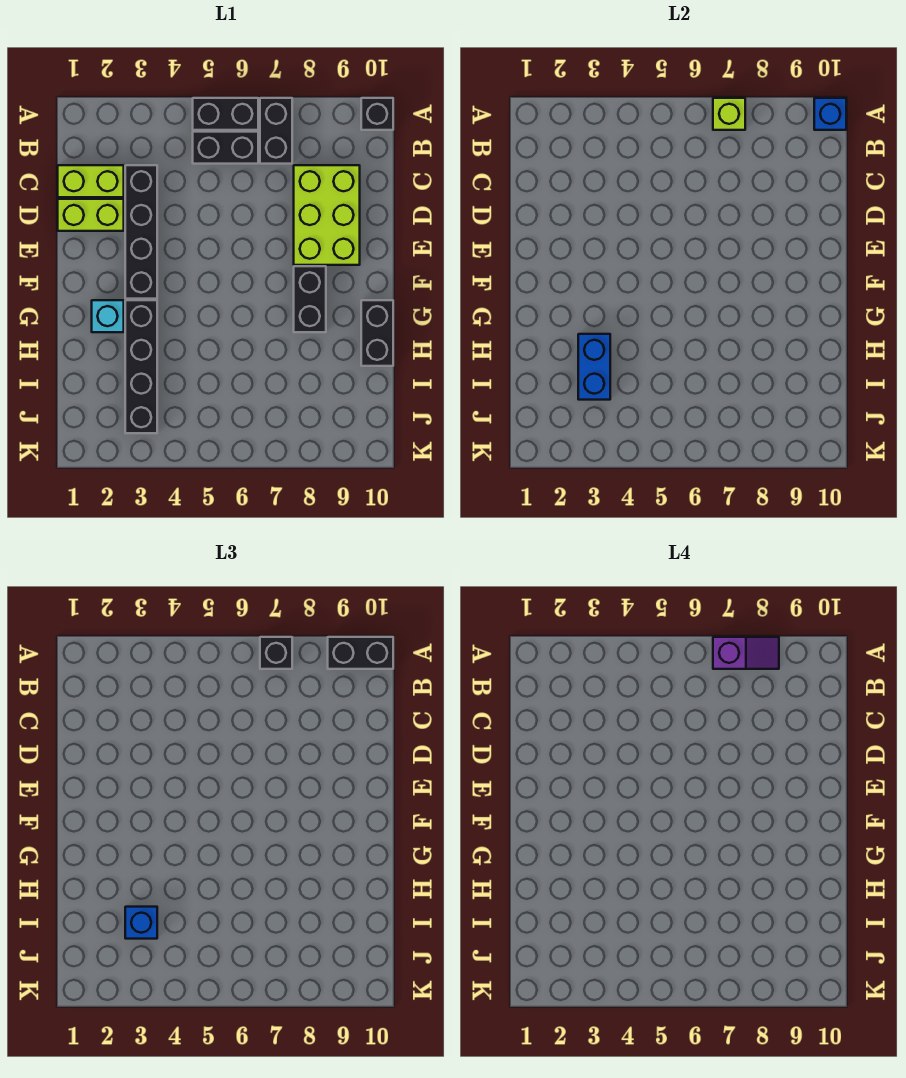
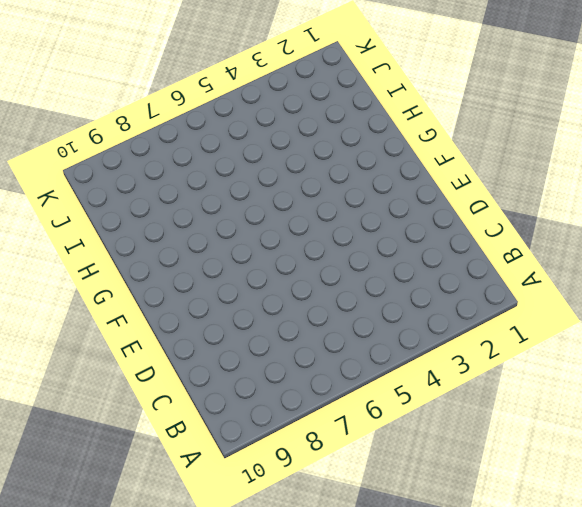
none -> black brick A5:A6 level 1
none -> black brick A7:B7 level 1
none -> black brick A10 level 1

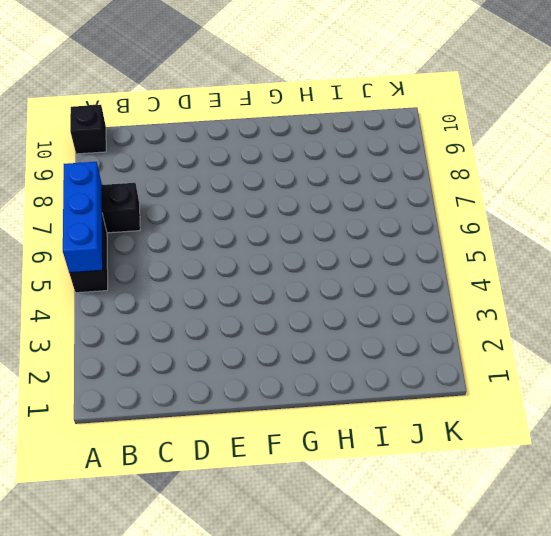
blue brick A5:A7 level 2 -> lime brick A7 level 2
none -> black brick B5:B6 level 1
none -> lime brick C1:C2 level 1
none -> black brick C3:F3 level 1

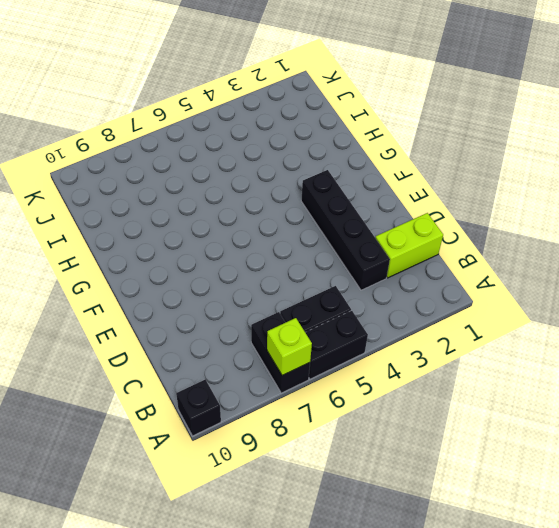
none -> lime brick C8:E9 level 1
none -> lime brick D1:D2 level 1
none -> black brick F8:G8 level 1

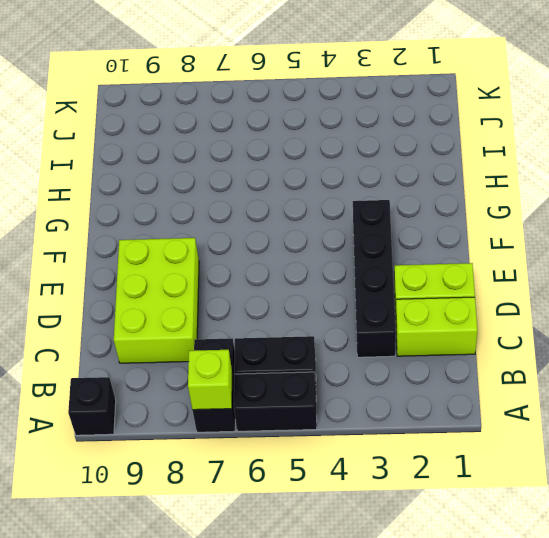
none -> black brick F8:G8 level 1
none -> cyan brick G2 level 1
none -> black brick G3:J3 level 1

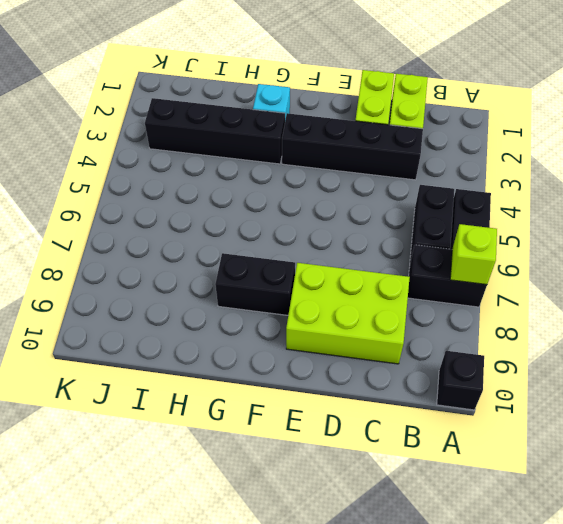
none -> black brick G10:H10 level 1
none -> blue brick A10 level 2
none -> blue brick H3:I3 level 2

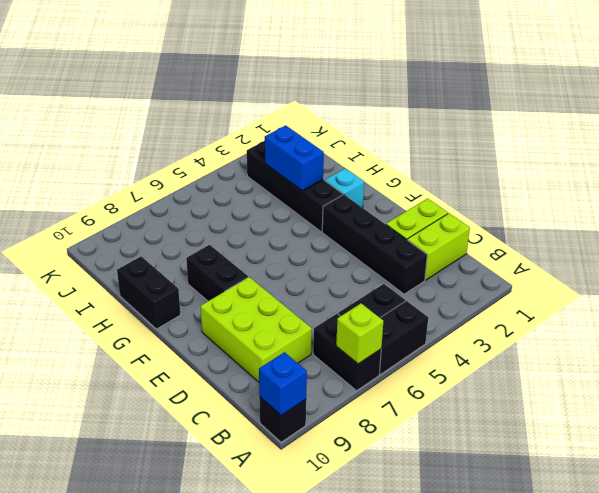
none -> black brick A7 level 3
none -> black brick A9:A10 level 3
none -> blue brick I3 level 3

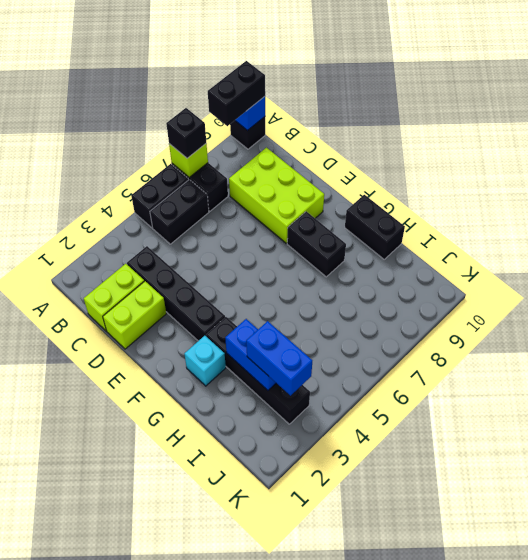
blue brick I3:J3 level 3 -> blue brick I3 level 3
none -> purple slope A7:A8 level 4 top 7

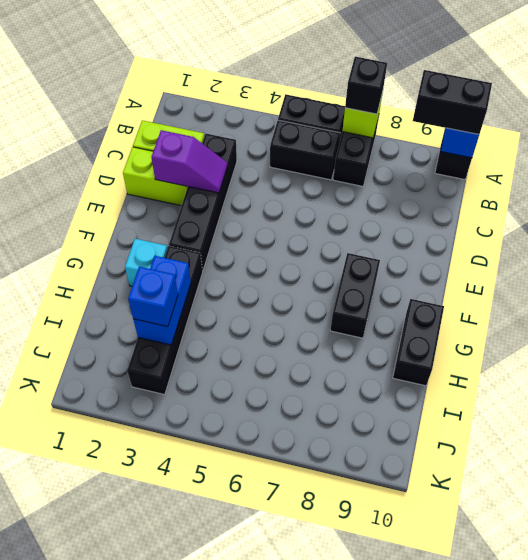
purple slope D2:D3 level 2 top 2 -> purple slope A7:A8 level 4 top 7
none -> lime brick C8:E9 level 1

